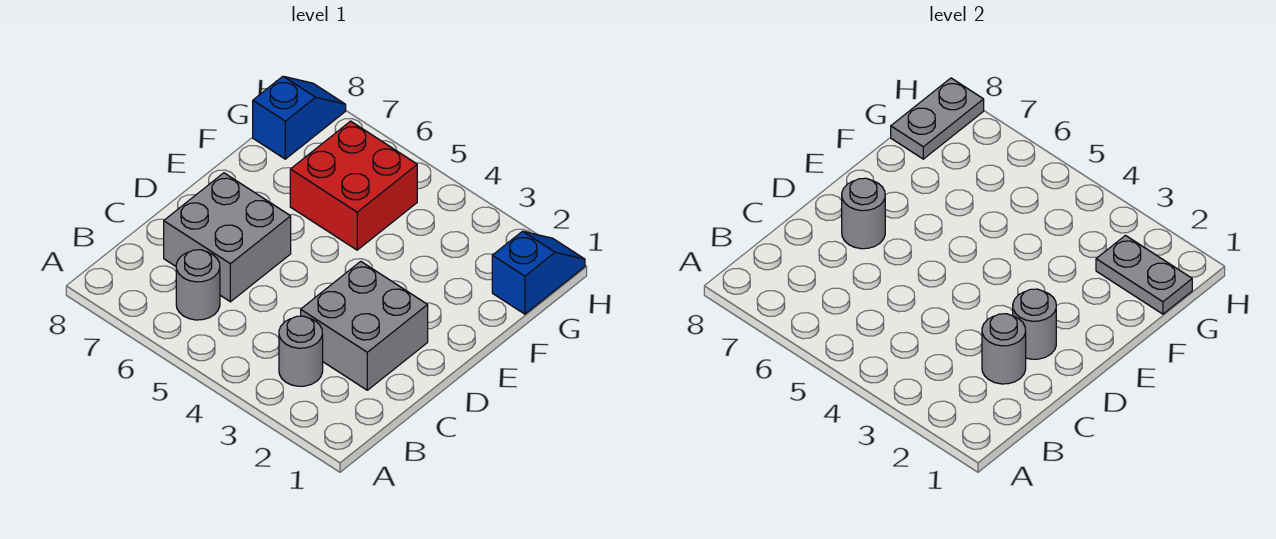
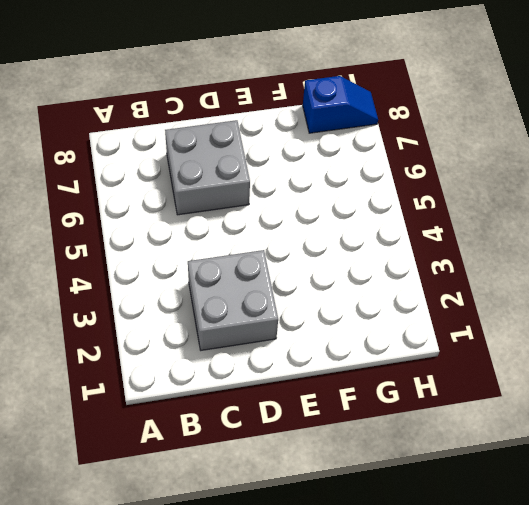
none -> grey round brick B3 level 1
none -> grey round brick B6 level 1
none -> red brick F5:G6 level 1

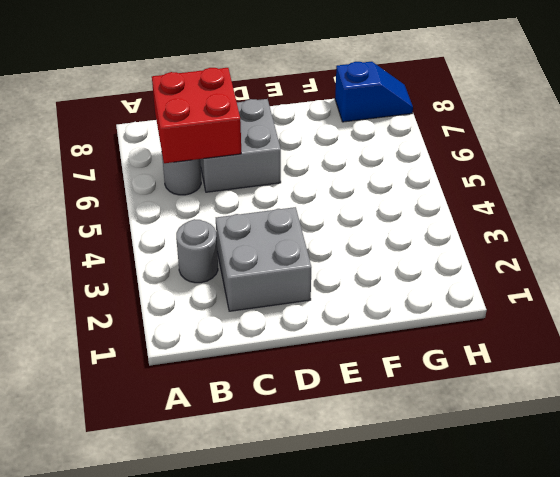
red brick B6:C7 level 2 -> red brick F5:G6 level 1
none -> blue slope G1:H1 level 1 top G
none -> grey round brick C2 level 2
none -> grey round brick D2 level 2

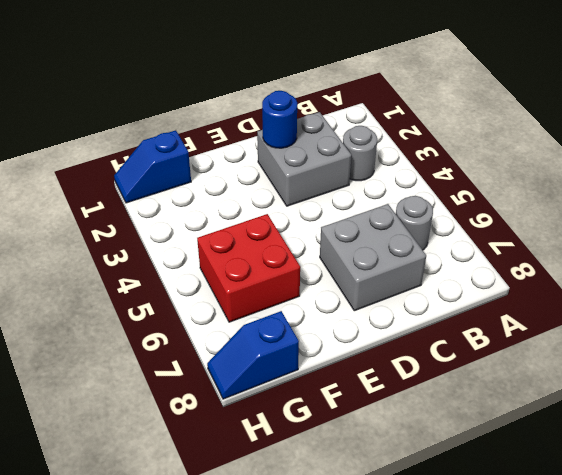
blue round brick D2 level 2 -> grey round brick D2 level 2
none -> grey round brick C2 level 2
none -> grey round brick D7 level 2
none -> grey plate G1:G2 level 2

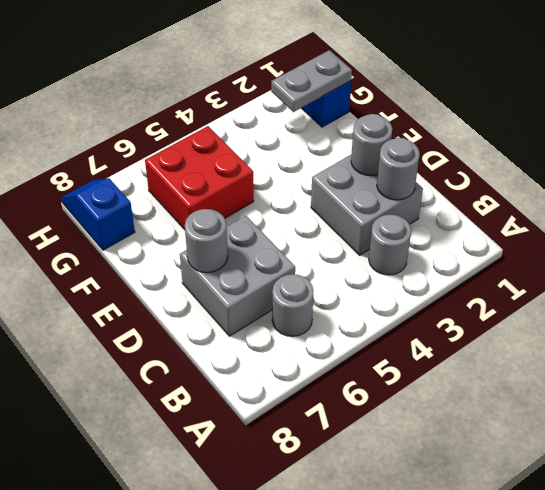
none -> grey plate G8:H8 level 2

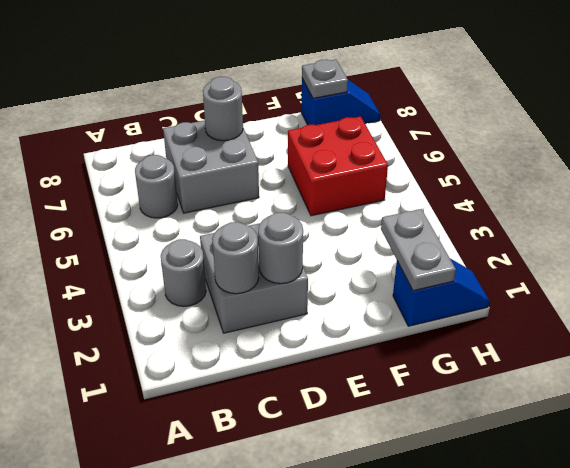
grey plate G8 level 2 -> grey plate G8:H8 level 2

